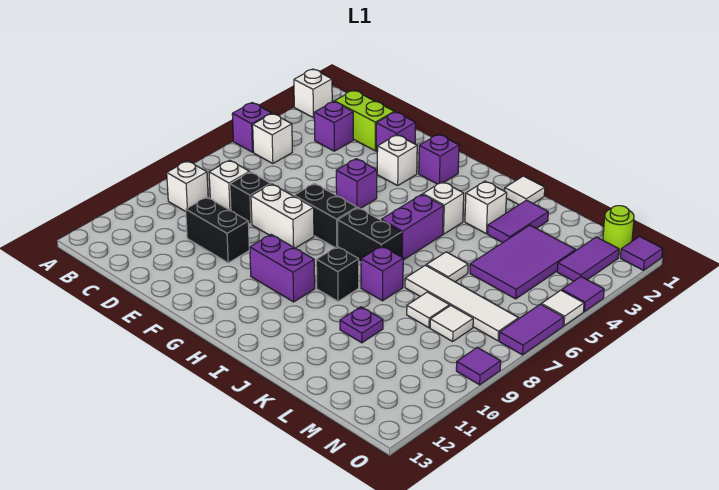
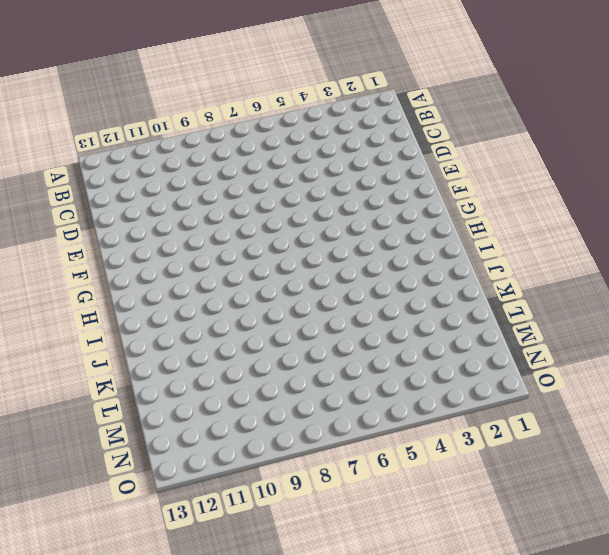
none -> white brick A2 level 1
none -> purple brick A5 level 1
none -> white brick B5 level 1
none -> white brick B9 level 1

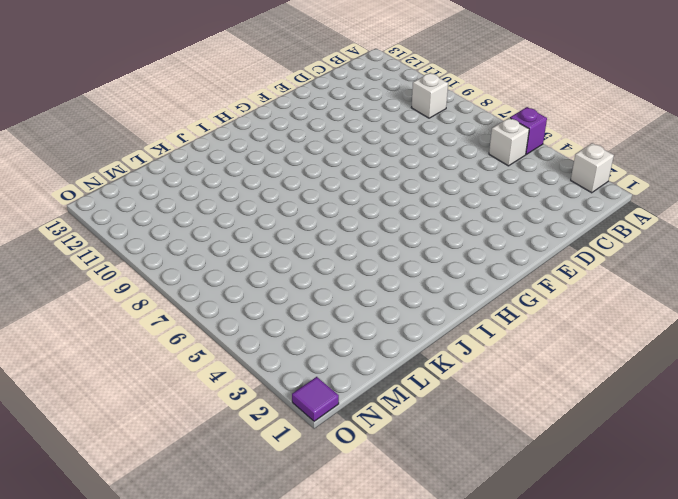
none -> lime brick C2:D2 level 1
none -> purple brick C3 level 1
none -> white brick C8 level 1
none -> black brick D8 level 1

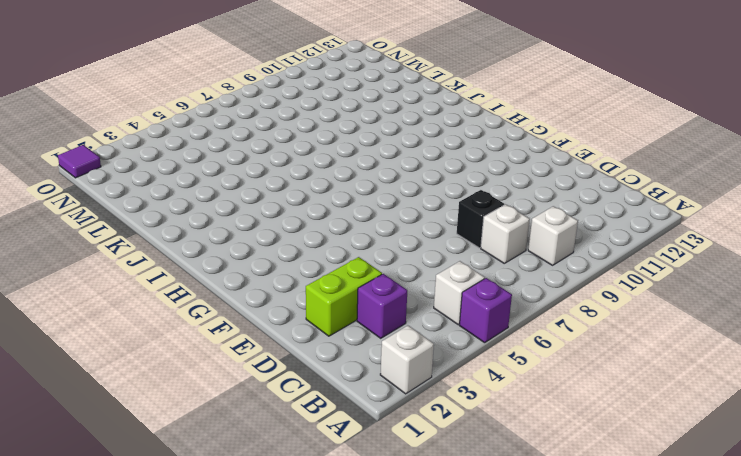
lime brick D2:D3 level 1 -> lime brick C2:D2 level 1
none -> black brick D10:E10 level 1
none -> purple brick E2 level 1
none -> white brick E8:F8 level 1
none -> white brick F3 level 1

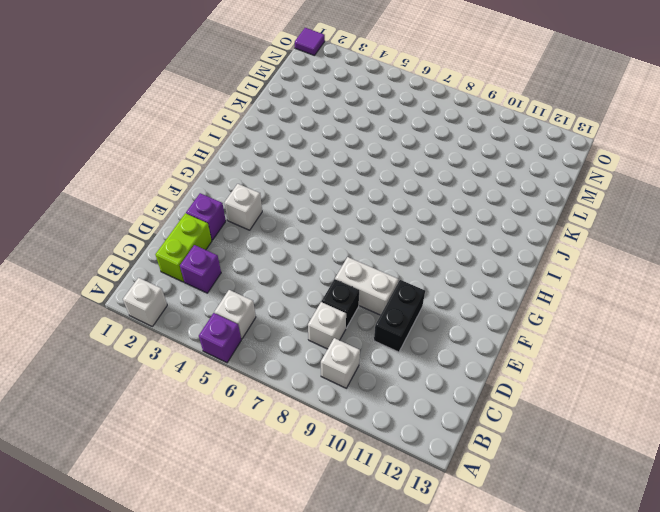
white brick E8:E9 level 1 -> white brick E8:F8 level 1
none -> purple brick F5 level 1
none -> black brick F7:G7 level 1
none -> purple brick G2 level 1
none -> purple brick G10:H10 level 1

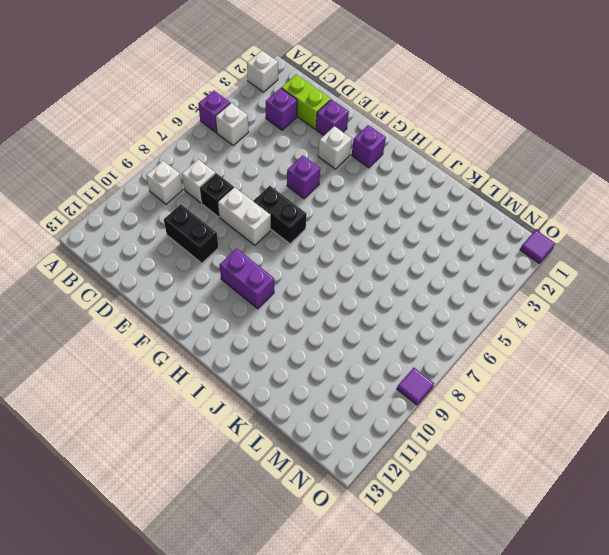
none -> black brick H7:I7 level 1
none -> white brick I4 level 1
none -> purple brick I5:I6 level 1
none -> black brick I9 level 1

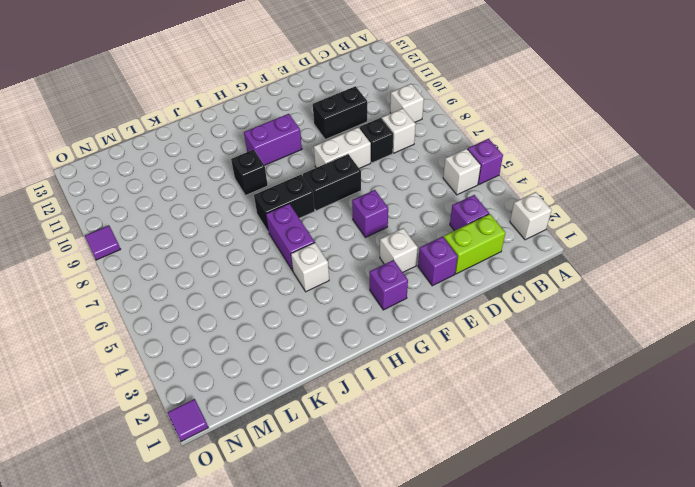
none -> white tile J1 level 1
none -> white brick J3 level 1
none -> purple brick J8 level 1
none -> purple tile K2:K3 level 1

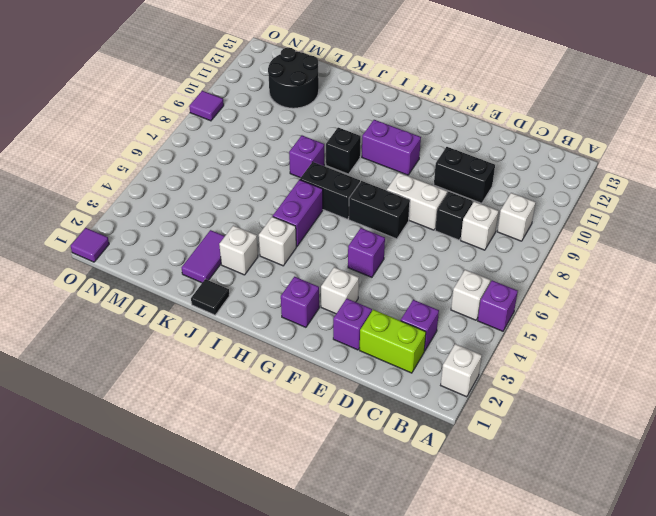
black tile J1 level 1 -> white tile J1 level 1
black round brick L11:M12 level 1 -> none
none -> white tile K6 level 1
none -> white tile K7:N7 level 1
none -> purple plate K10 level 1
none -> purple tile L3:M5 level 1

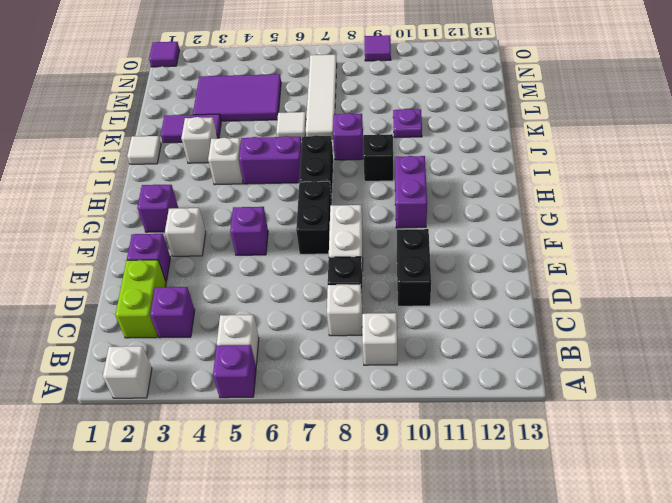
none -> white tile L8 level 1
none -> white tile M8 level 1
none -> lime round brick N1 level 1
none -> purple tile N2:N3 level 1

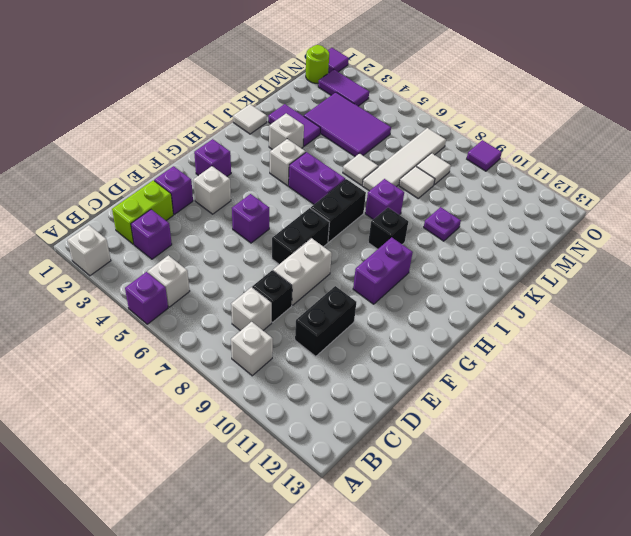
none -> purple tile O4 level 1
none -> white tile O5 level 1
none -> purple tile O6:O7 level 1

